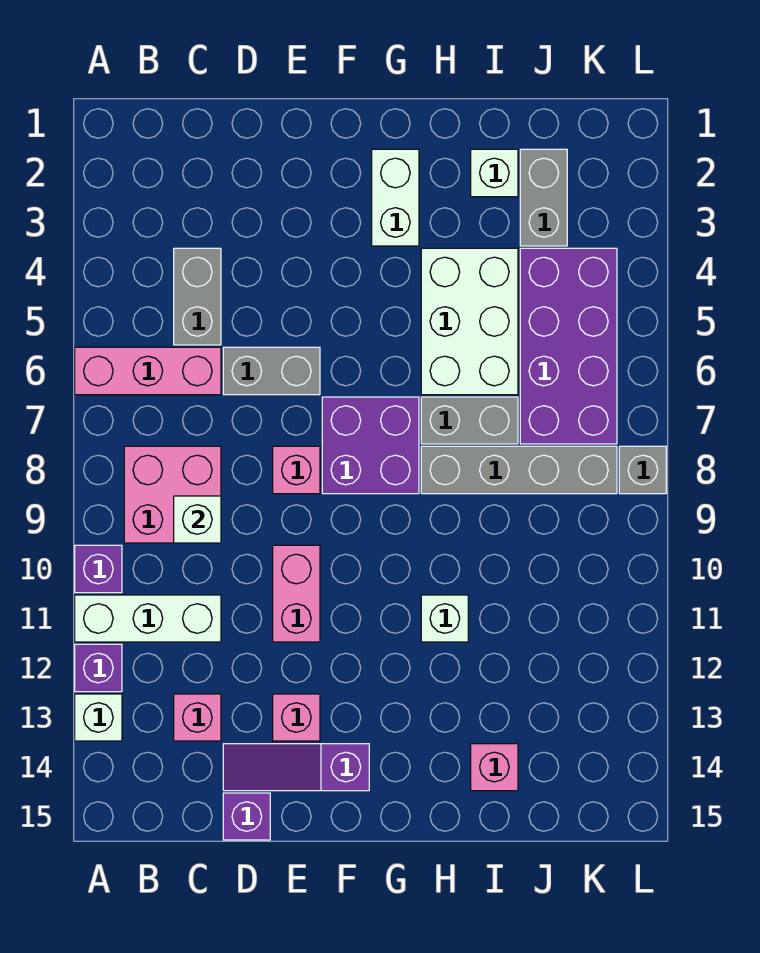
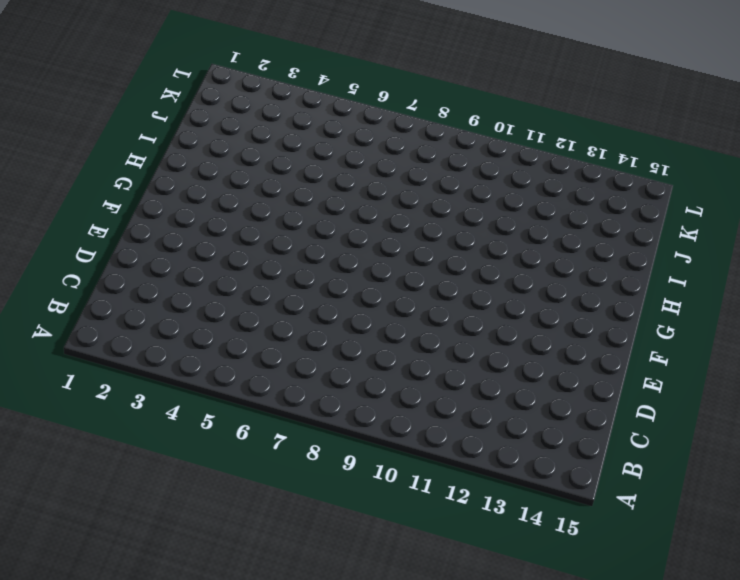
none -> pink brick A6:C6 level 1
none -> purple brick A10 level 1
none -> white brick A11:C11 level 1

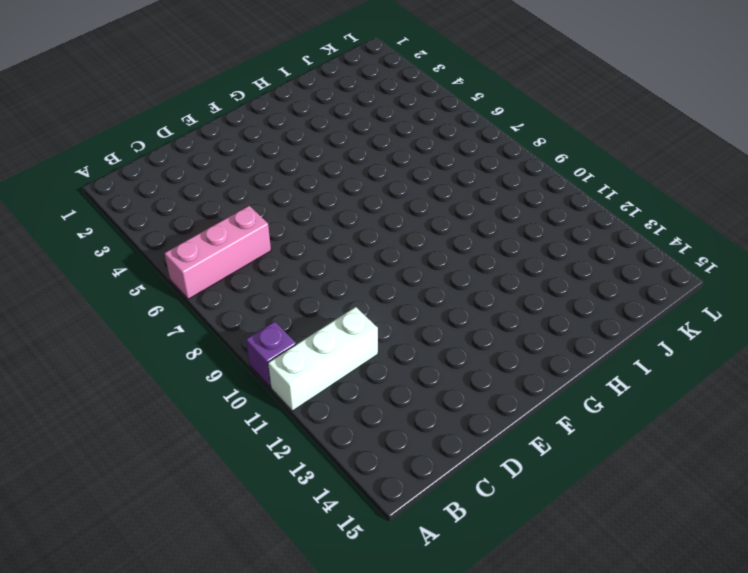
none -> purple brick A12 level 1
none -> white brick A13 level 1
none -> pink brick B8:C9 level 1

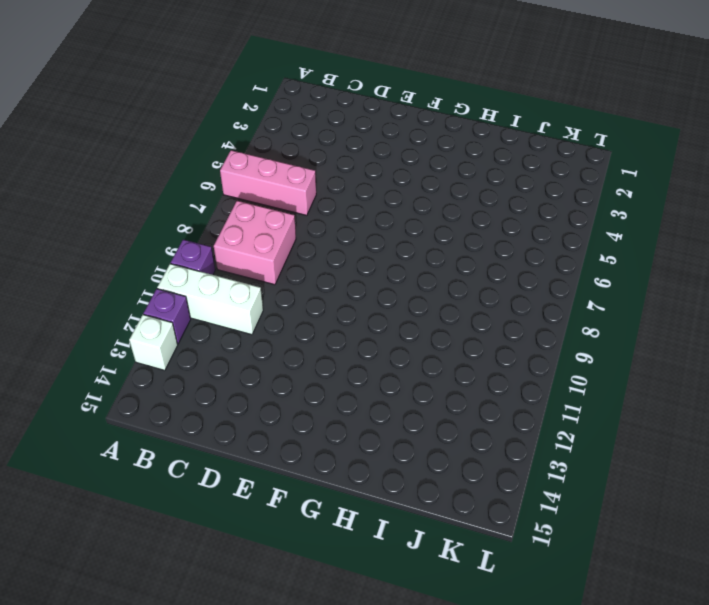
none -> grey brick C4:C5 level 1
none -> pink brick C13 level 1
none -> grey brick D6:E6 level 1

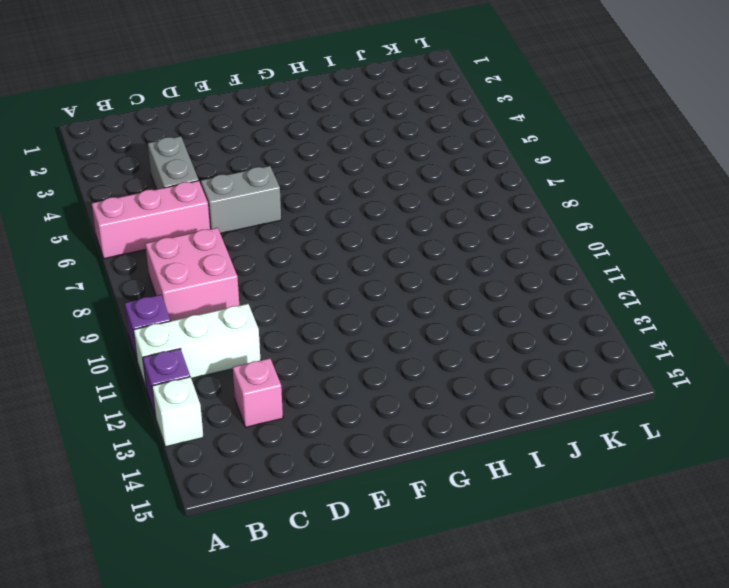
none -> purple slope D14:F14 level 1 top F
none -> purple brick D15 level 1
none -> pink brick E8 level 1

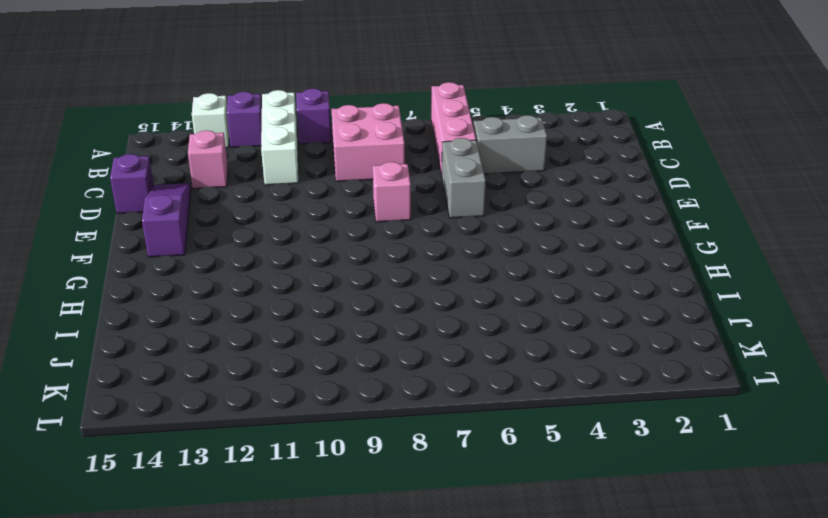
none -> pink brick E10:E11 level 1
none -> pink brick E13 level 1
none -> purple brick F7:G8 level 1

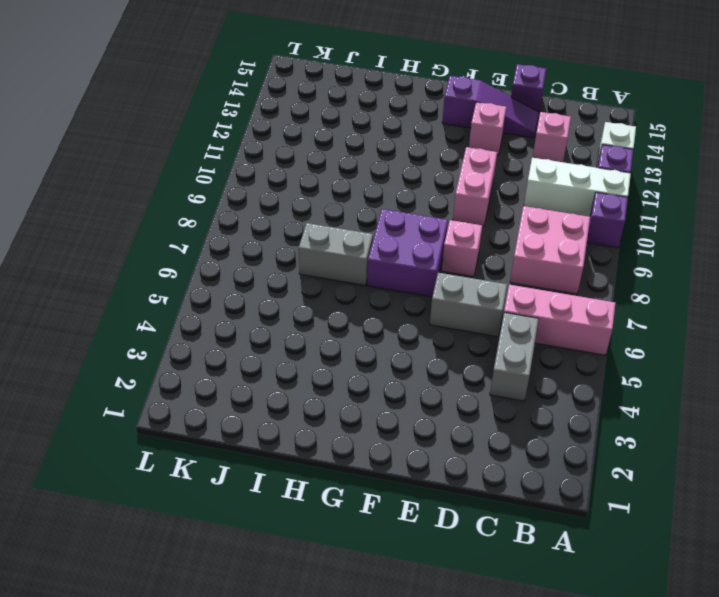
none -> white brick G2:G3 level 1
none -> white brick H4:I6 level 1
none -> grey brick H8:K8 level 1

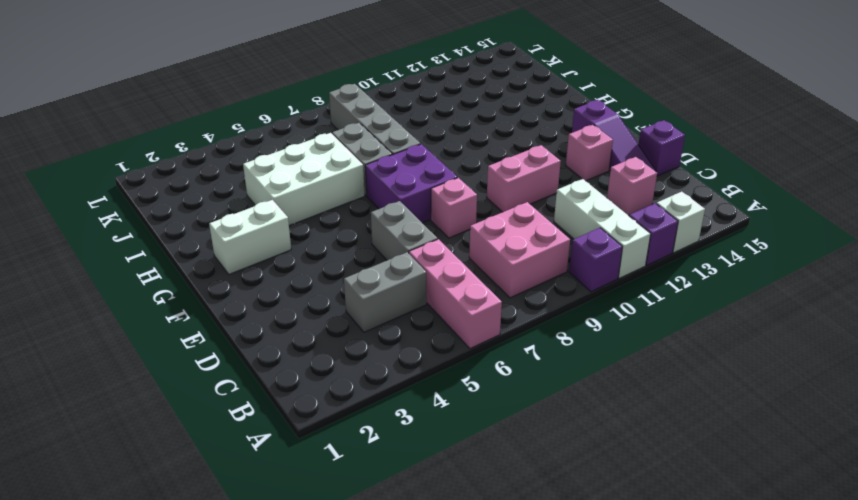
none -> white brick H11 level 1
none -> white brick I2 level 1
none -> pink brick I14 level 1

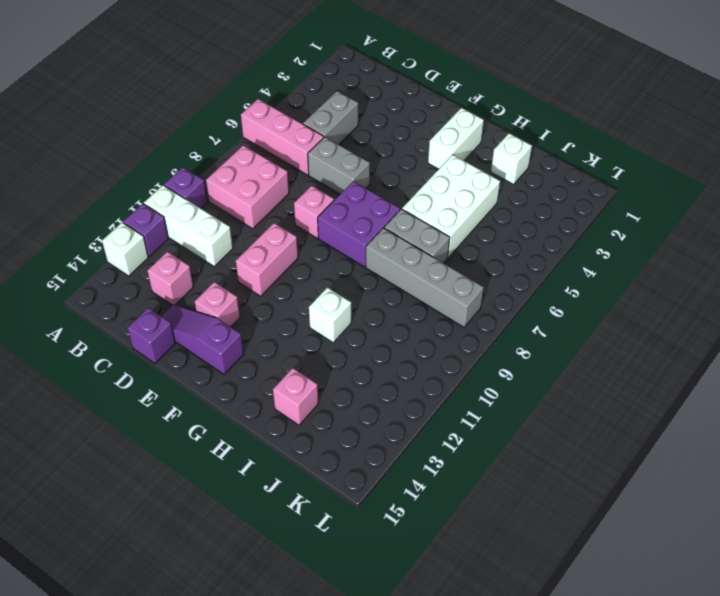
none -> grey brick J2:J3 level 1
none -> purple brick J4:K7 level 1
none -> grey brick L8 level 1

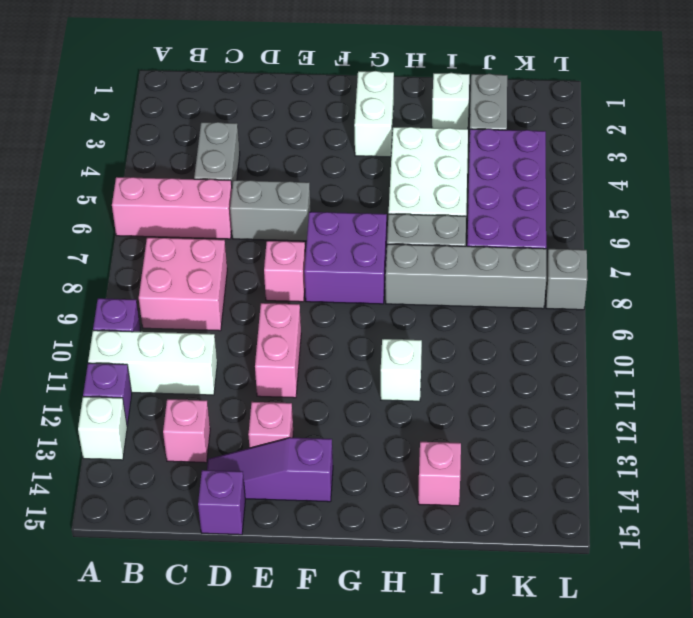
none -> white brick C9 level 2

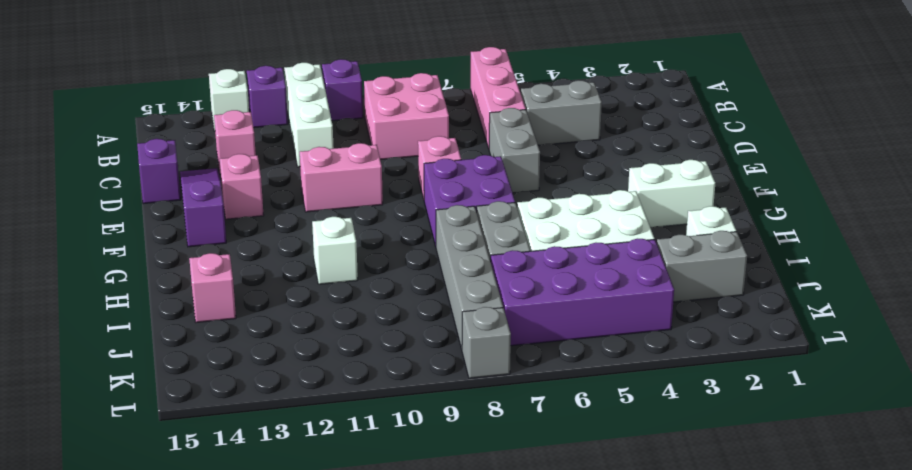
none -> white brick C9 level 2

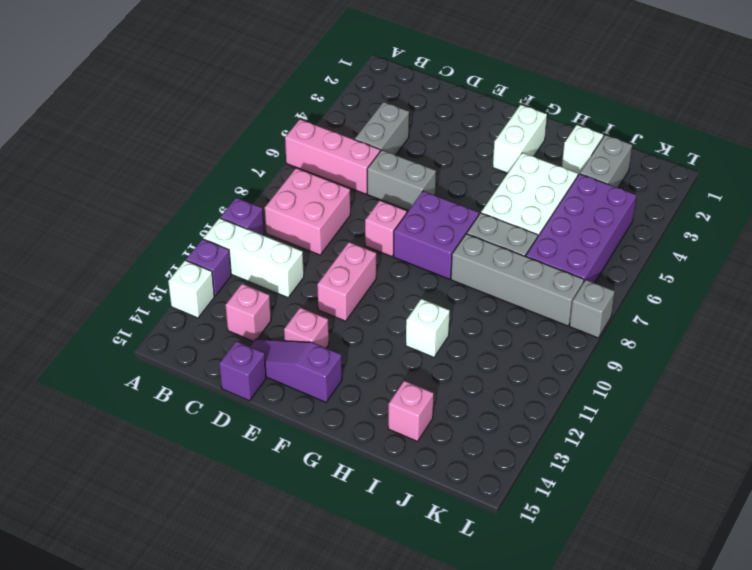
none -> white brick C9 level 2

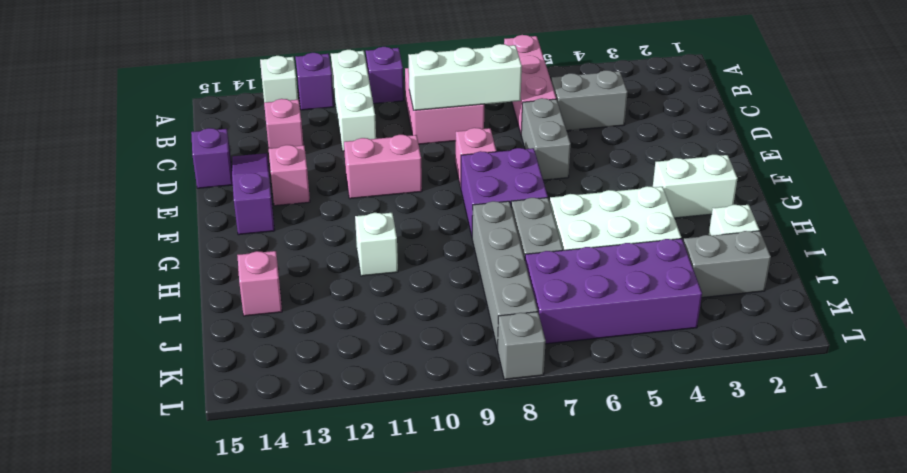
white brick C7:C9 level 2 -> white brick C9 level 2

